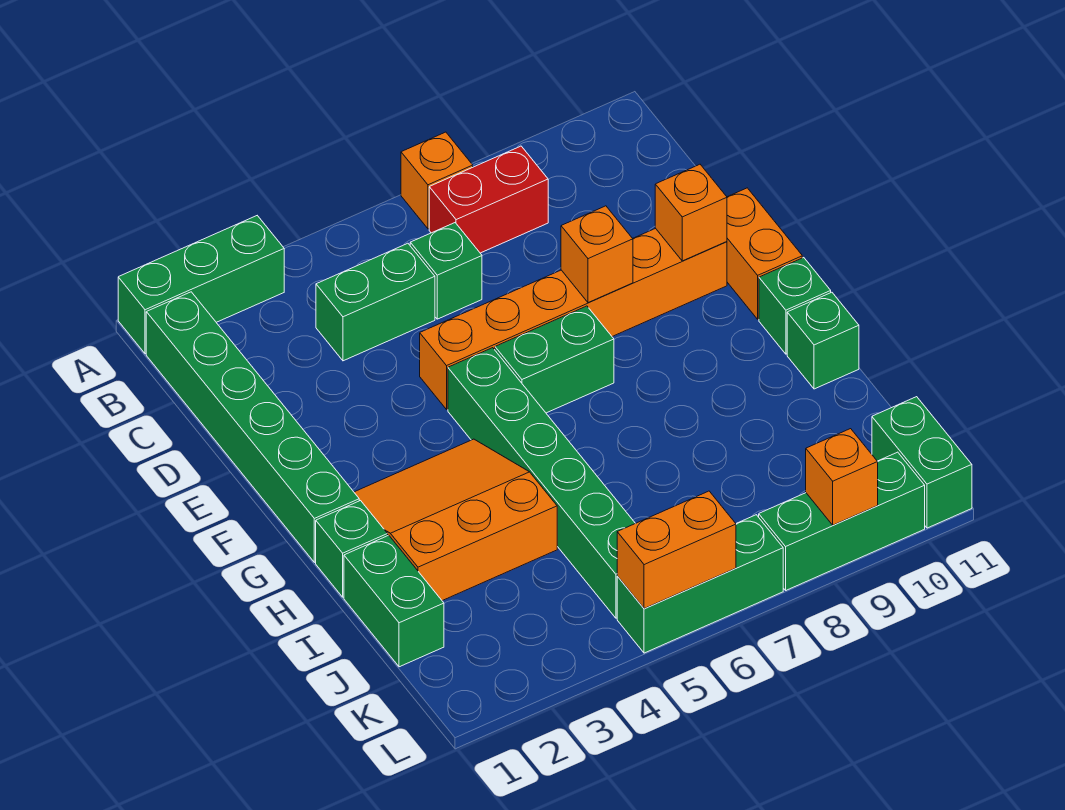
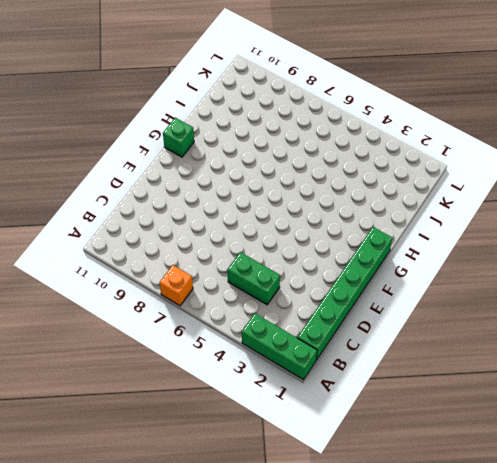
none -> red brick B7:B8 level 1
none -> green brick C6 level 1
none -> orange brick E5:E10 level 1

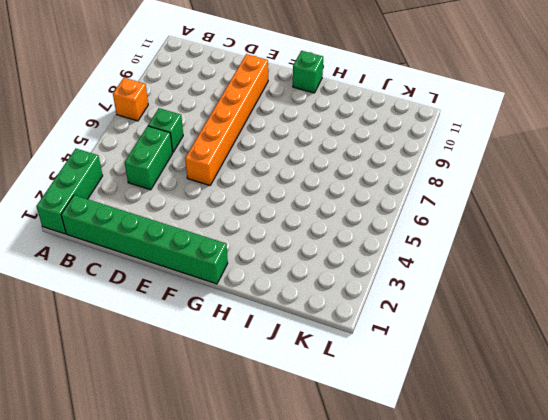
none -> red brick B7:B8 level 1
none -> orange brick E11:F11 level 1
none -> green brick F5:K5 level 1

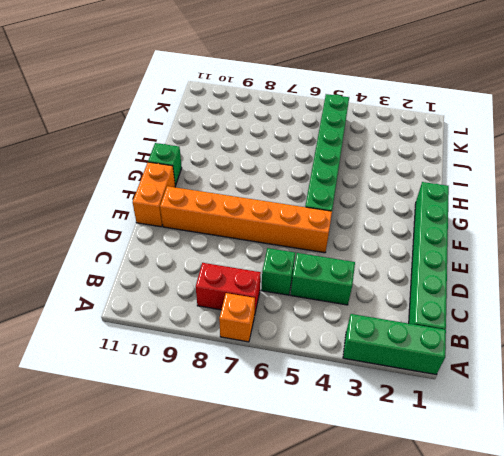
none -> green brick F6:F7 level 1
none -> orange slope G2:I4 level 1 top I
none -> green brick H1 level 1

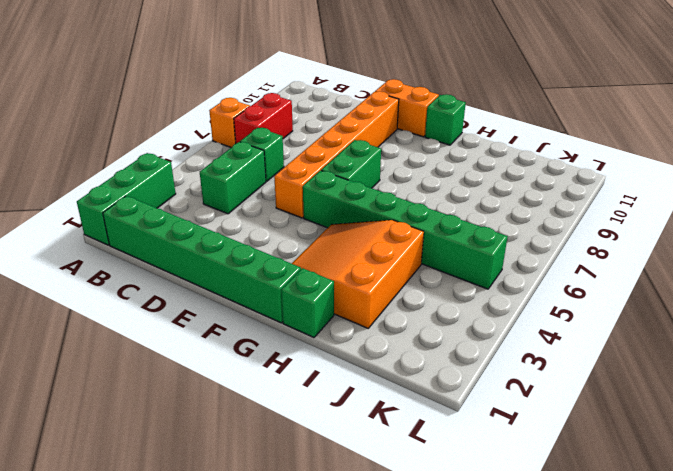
none -> green brick H11 level 1
none -> green brick I1:J1 level 1
none -> green brick K11:L11 level 1

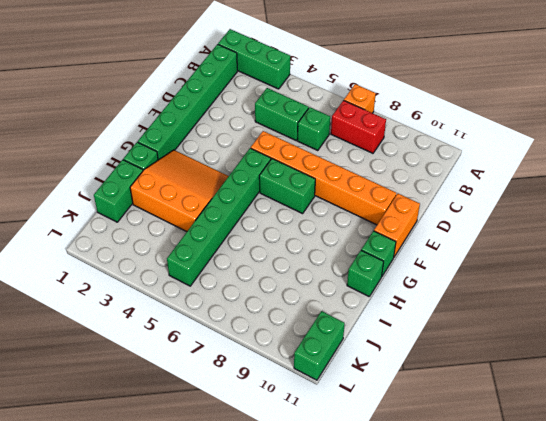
none -> green brick L5:L7 level 1
none -> green brick L8:L10 level 1
none -> orange brick E8 level 2

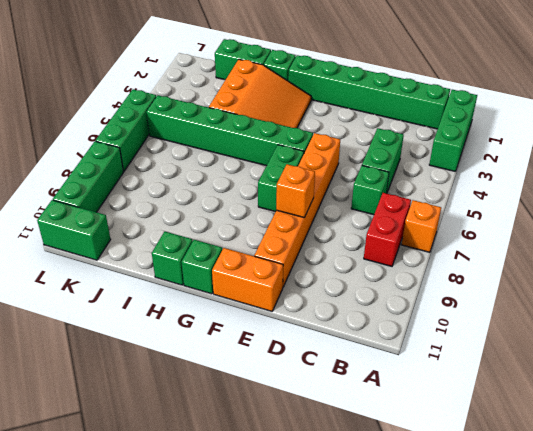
none -> orange brick E10 level 2
none -> orange brick L5:L6 level 2
none -> orange brick L9 level 2

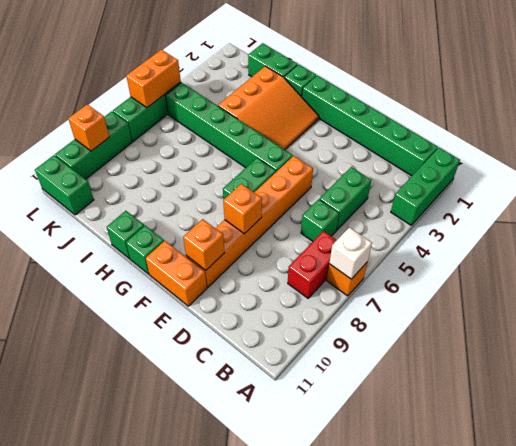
white brick A7 level 2 -> none

